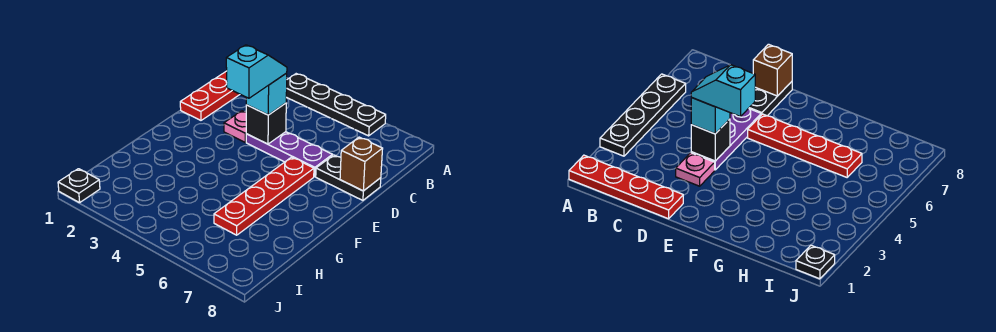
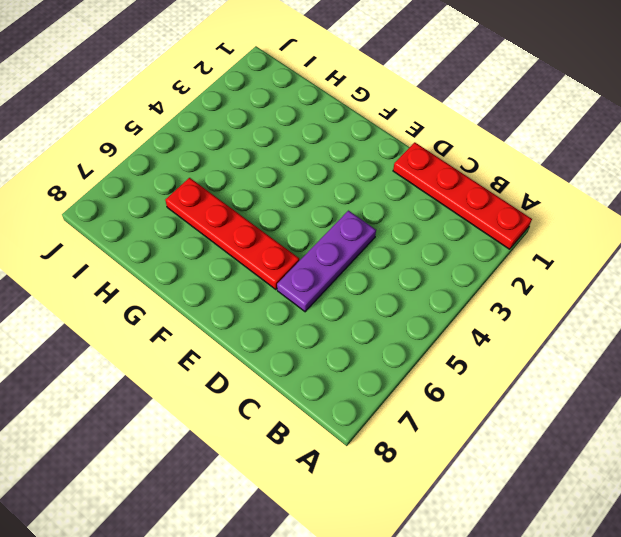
none -> black plate A3:A6 level 1
none -> pink plate D3 level 1

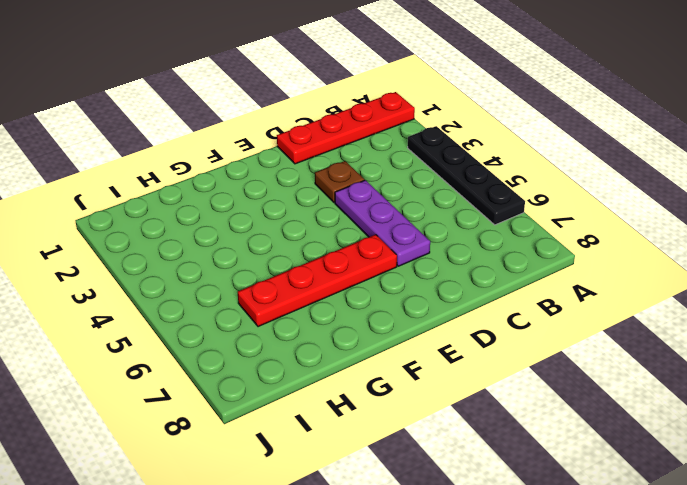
brown plate D3 level 1 -> pink plate D3 level 1
none -> black plate D7:D8 level 1
none -> black plate J1 level 1

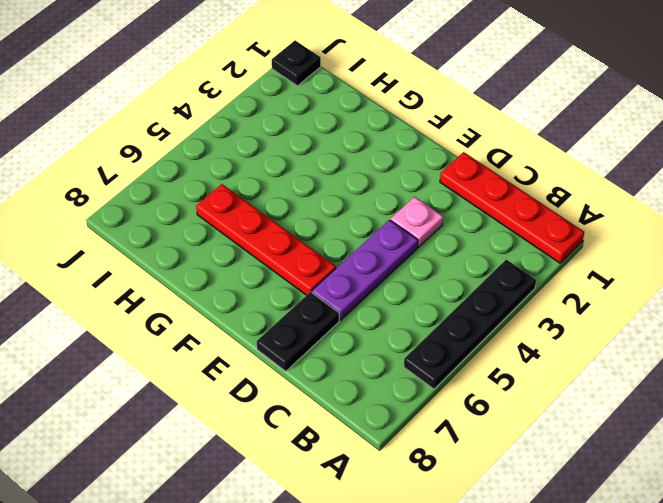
none -> black brick D4 level 2
none -> brown brick D8 level 2

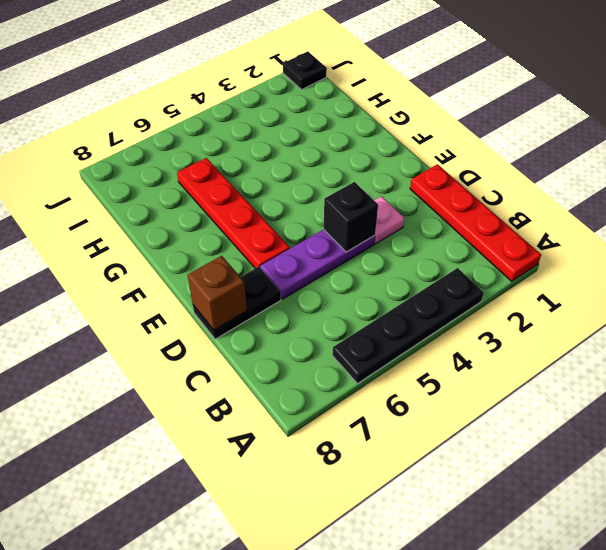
none -> cyan brick D4 level 3
none -> cyan slope D4:E4 level 4 top E

